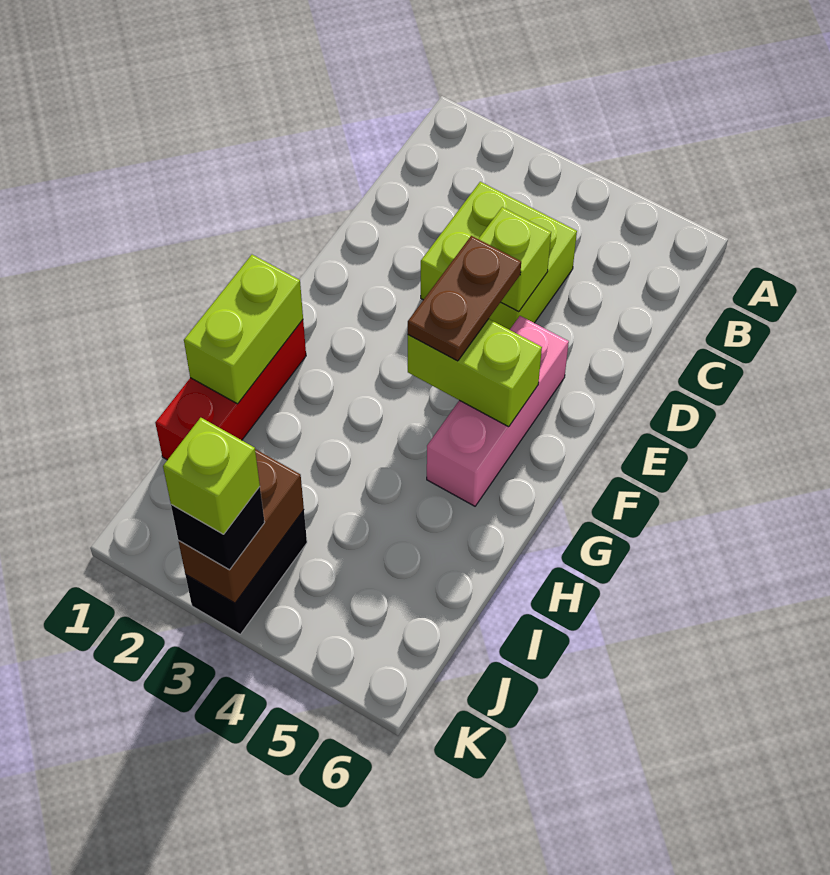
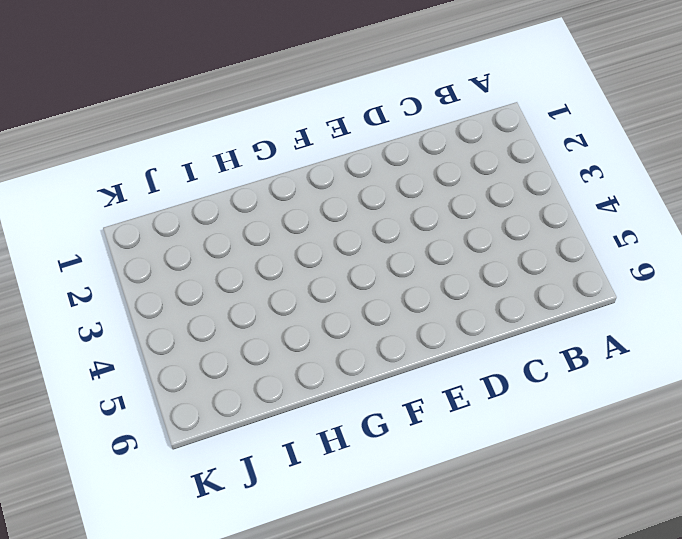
none -> lime brick C3:D4 level 1
none -> pink brick E5:G5 level 1

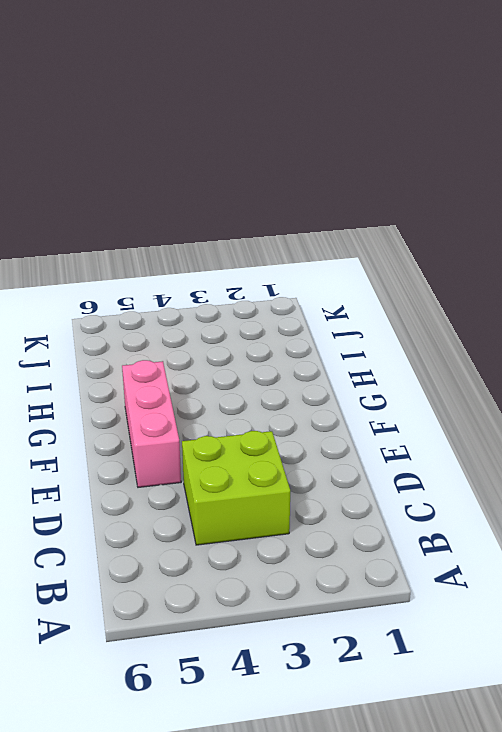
none -> red brick G1:I1 level 1
none -> black brick J3:K3 level 1

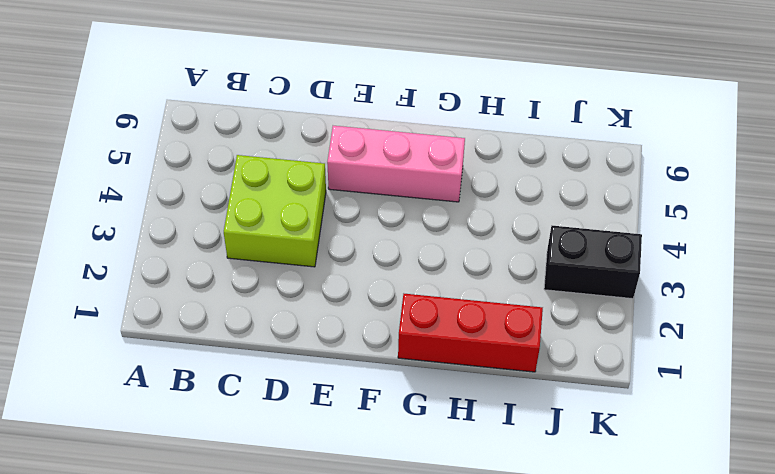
none -> lime brick D4 level 2
none -> lime brick F4:F5 level 2

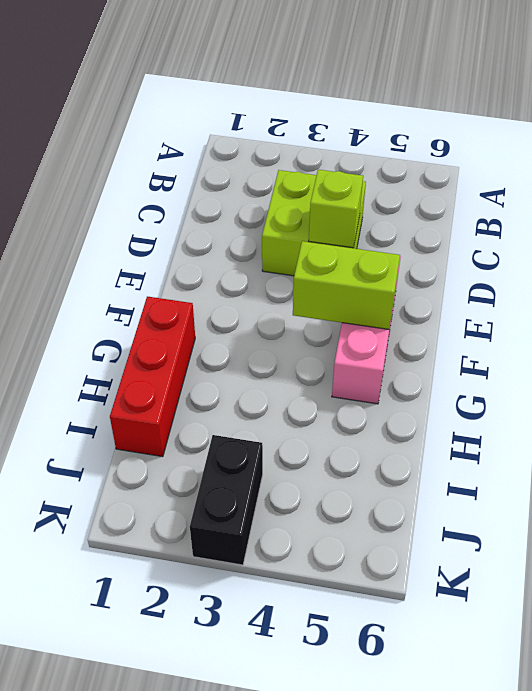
none -> lime brick G1:H1 level 2
none -> brown brick J3:K3 level 2

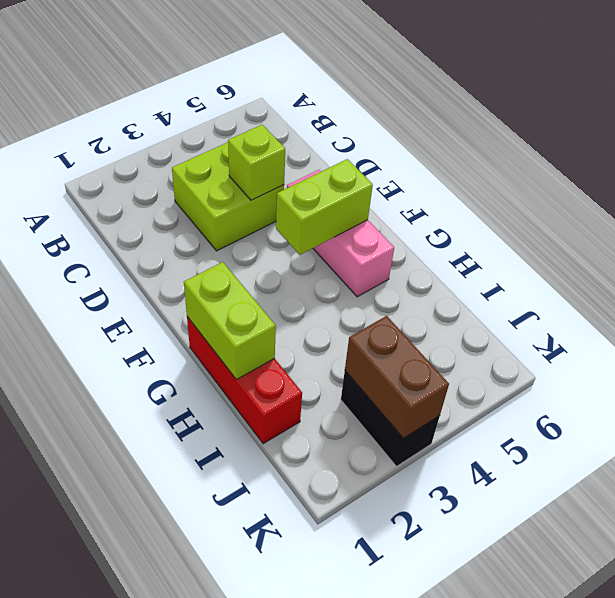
none -> brown plate E4:F4 level 3
none -> black brick K3 level 3

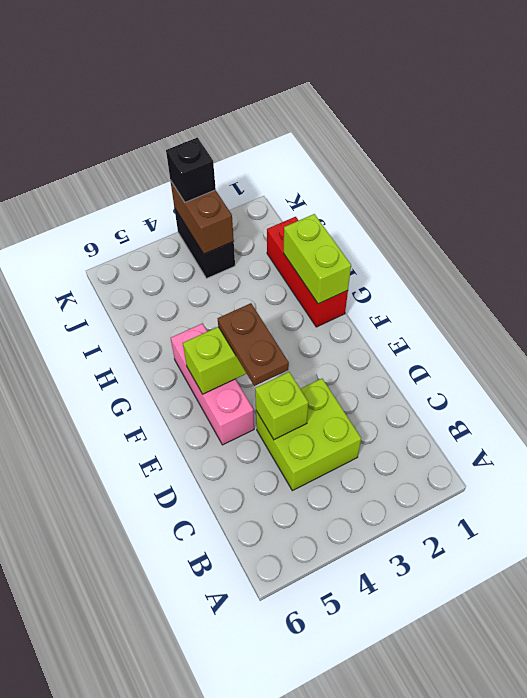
none -> lime brick K3 level 4

